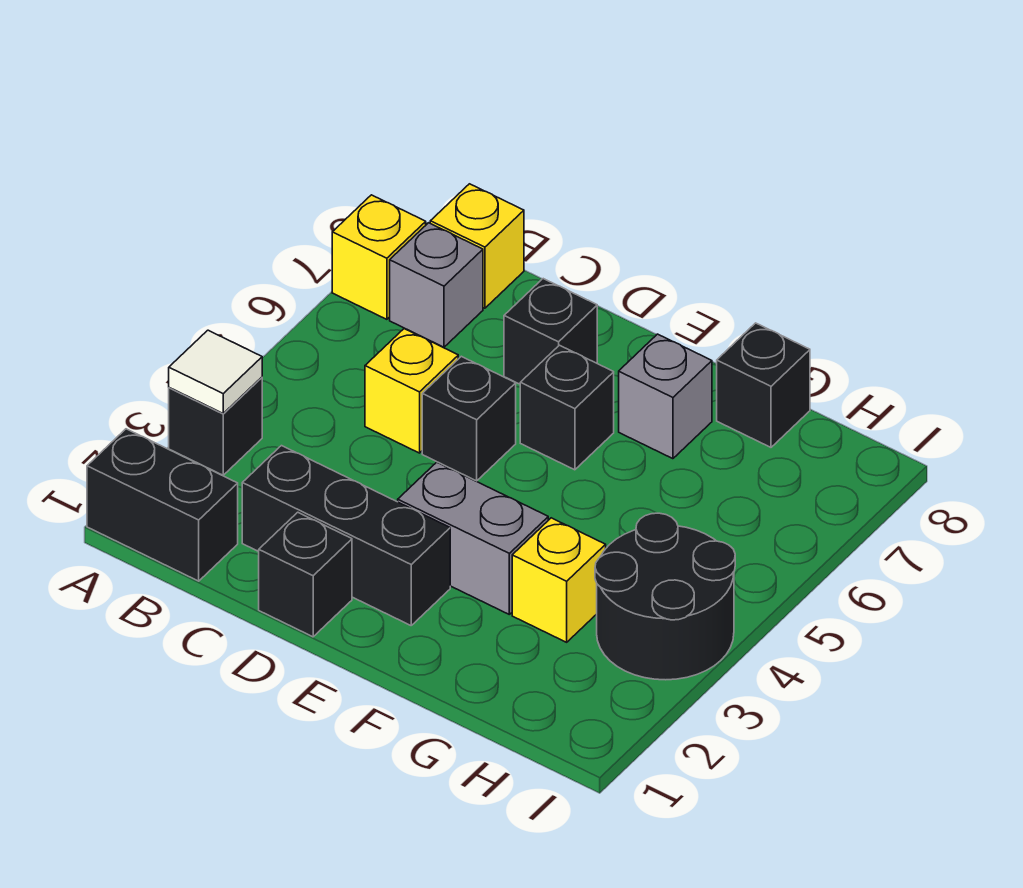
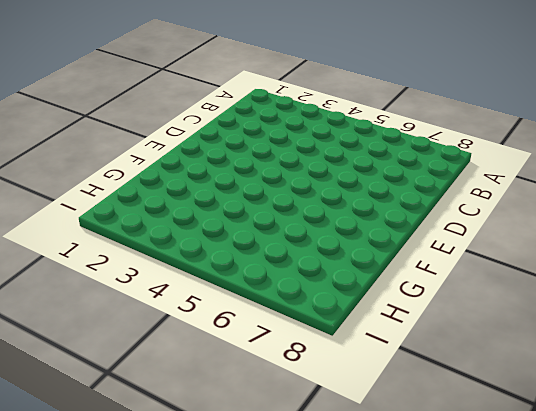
none -> black brick A1:B1 level 1
none -> black brick A3 level 1
none -> yellow brick A7 level 1

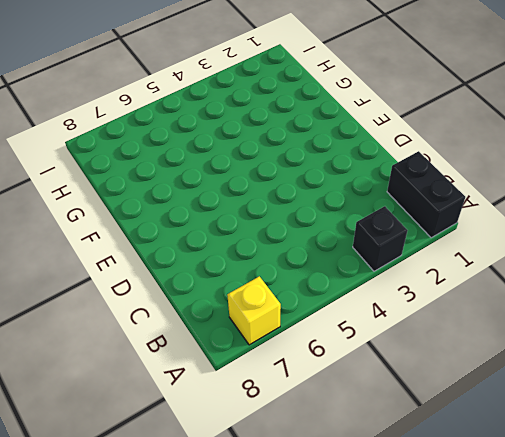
none -> grey brick B7 level 1
none -> yellow brick B8 level 1
none -> black brick C2:E2 level 1

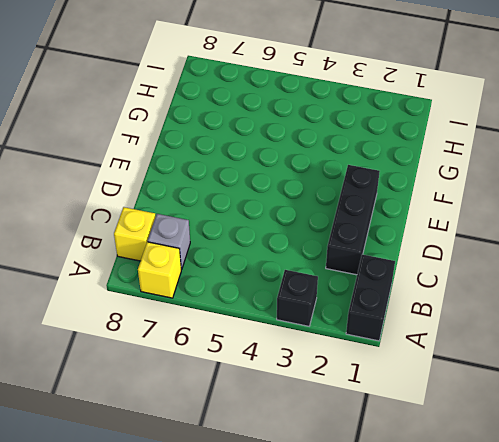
none -> yellow brick C5 level 1
none -> black brick D1 level 1
none -> black brick D5 level 1

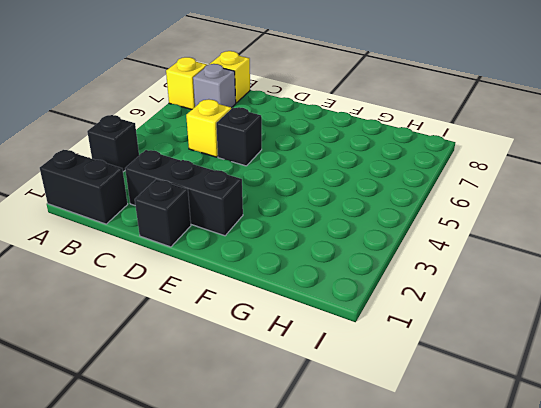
none -> black brick D7 level 1
none -> grey brick E3:F3 level 1
none -> black brick E6 level 1

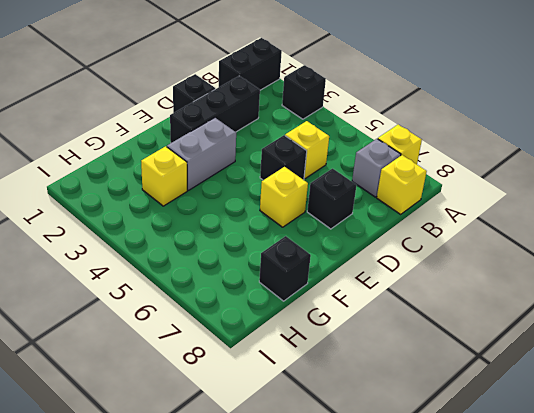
yellow brick E6 level 1 -> black brick E6 level 1
none -> grey brick F7 level 1
none -> black round brick H3:I4 level 1
none -> white tile A3 level 2

